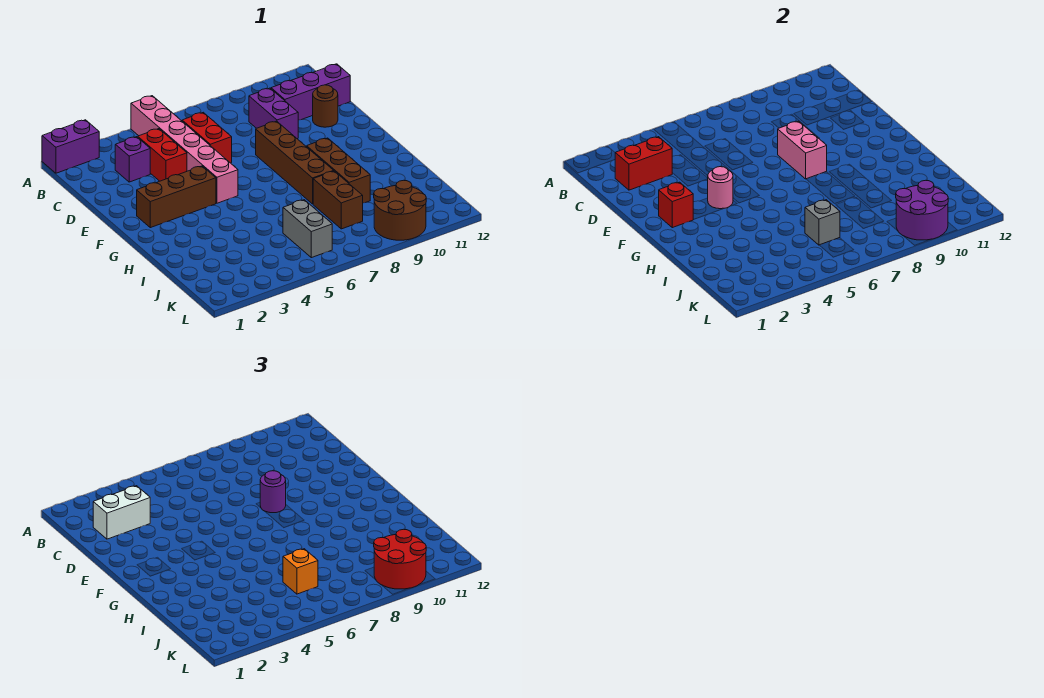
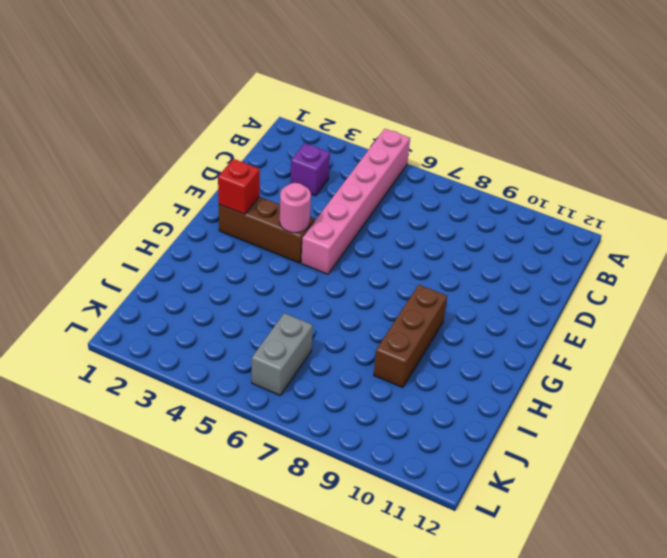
none -> purple brick A1:A2 level 1
none -> red brick C4:D4 level 1
none -> red brick C6:D6 level 1

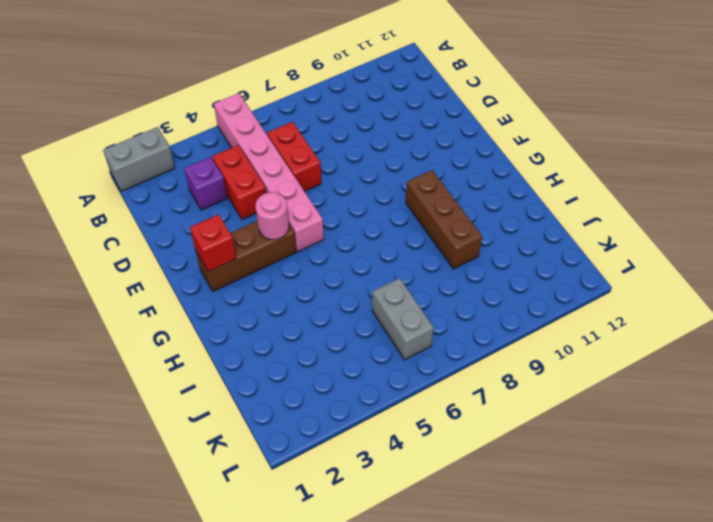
grey brick A1:A2 level 1 -> purple brick A1:A2 level 1
none -> purple brick C9:D9 level 1
none -> purple brick C10:C12 level 1
none -> brown round brick D11 level 1

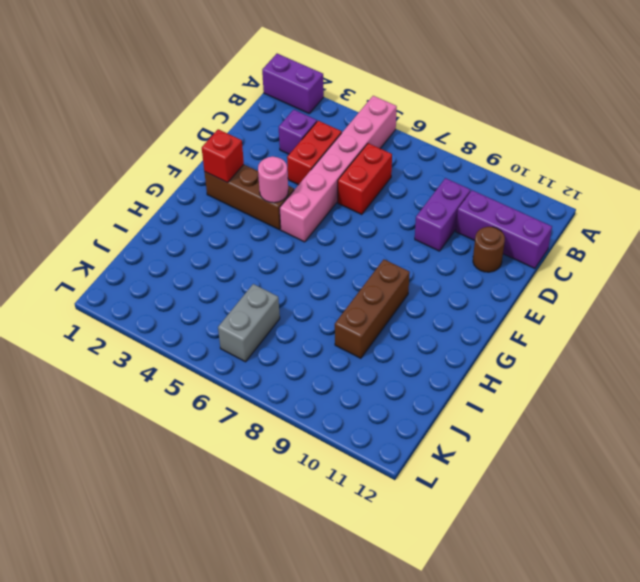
none -> brown brick E8:H8 level 1
none -> brown brick I8:J8 level 1
none -> brown round brick K9:L10 level 1

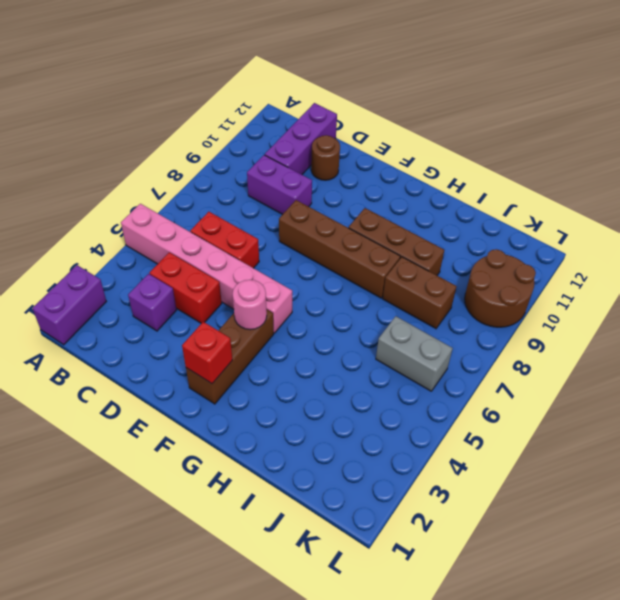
none -> red brick C2:C3 level 2
none -> pink brick E8:F8 level 2
none -> grey brick J6 level 2

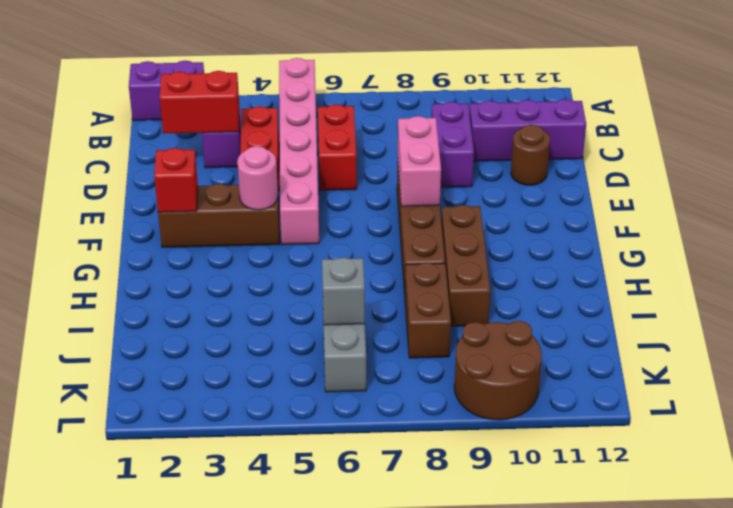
none -> purple round brick K9:L10 level 2
none -> white brick C2:C3 level 3
none -> purple round brick E8 level 3

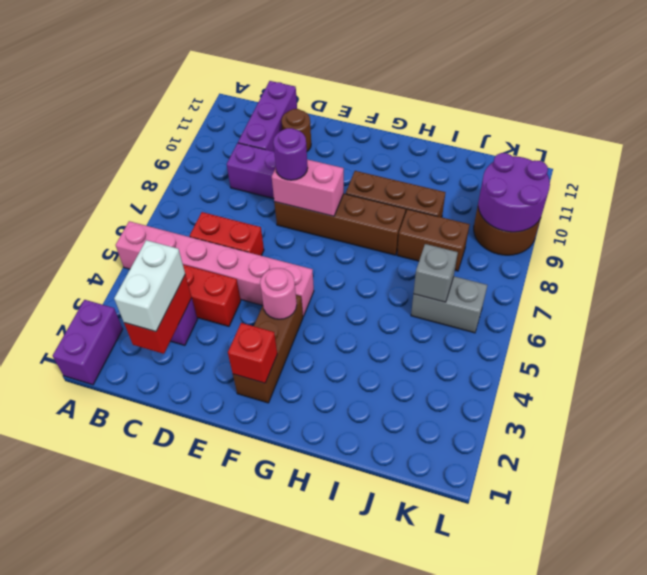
none -> orange brick J6 level 3
none -> red round brick K9:L10 level 3

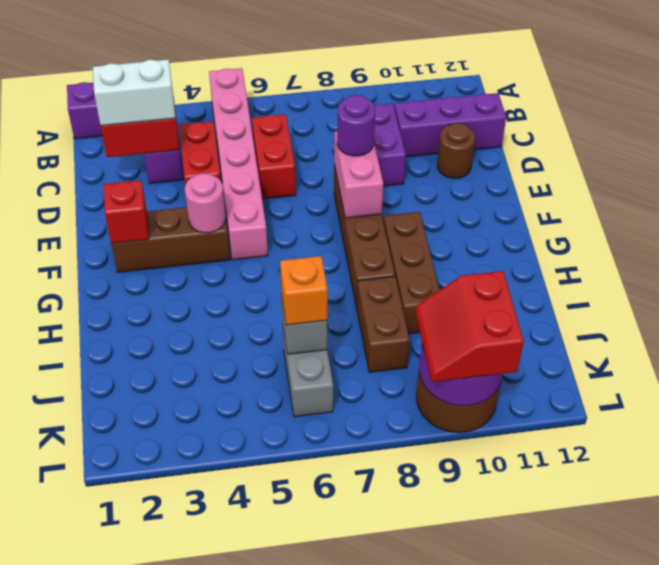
red slope K9:L10 level 3 top 10 -> red round brick K9:L10 level 3

